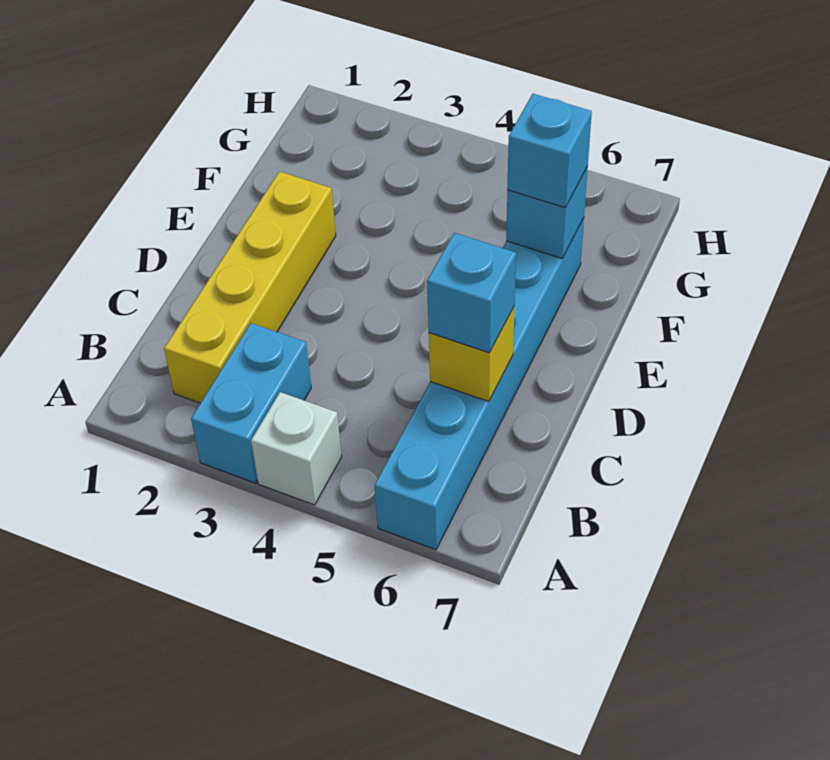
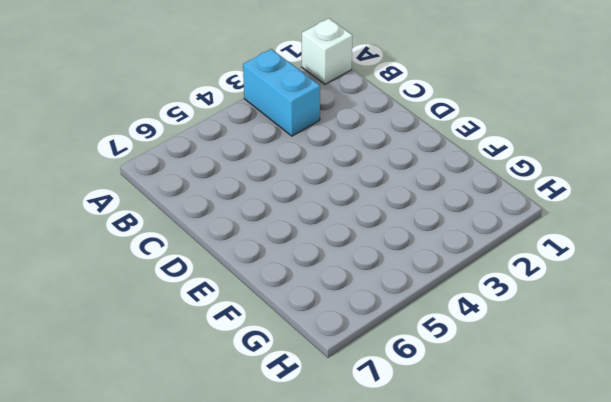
white brick A1 level 1 -> white brick A4 level 1
none -> cyan brick A6:F6 level 1
none -> yellow brick B2:E2 level 1

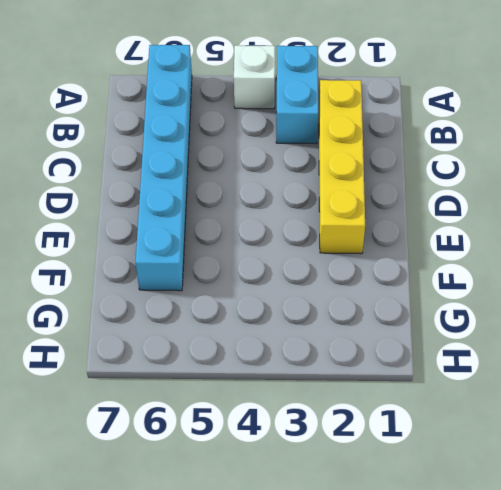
none -> yellow brick C6 level 2
none -> cyan brick F6 level 2

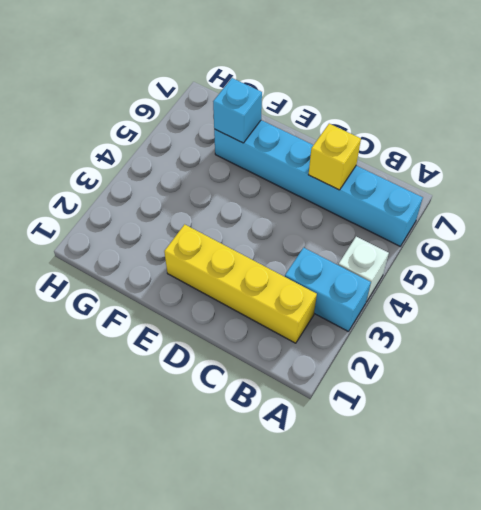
none -> cyan brick C6 level 3
none -> cyan brick F6 level 3

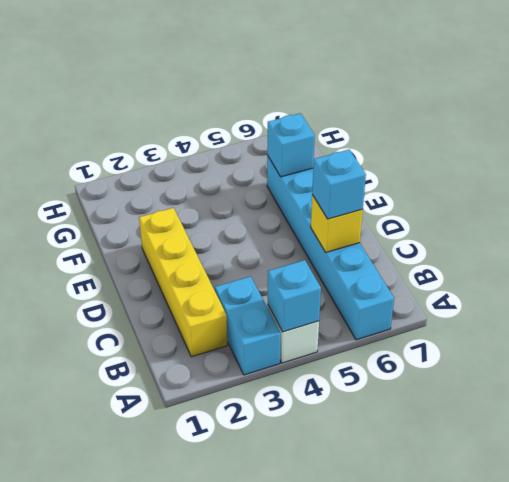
cyan brick A4 level 2 -> cyan brick F6 level 3

